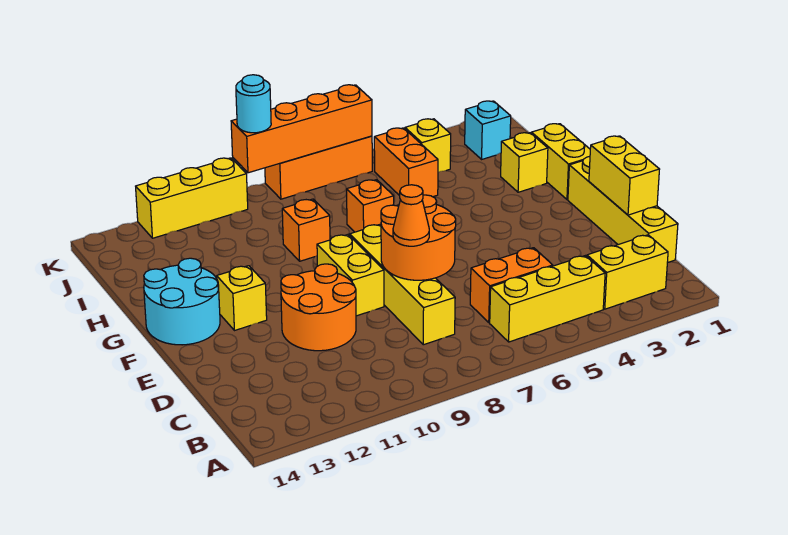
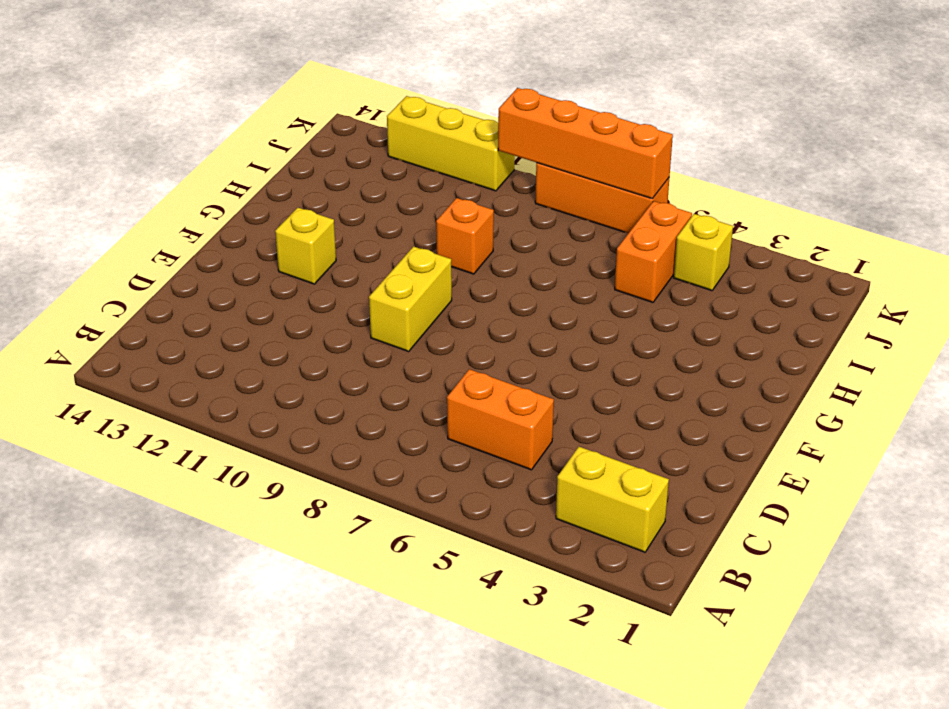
none -> yellow brick B4:B6 level 1
none -> yellow brick C1:F1 level 1
none -> yellow brick C8:F8 level 1

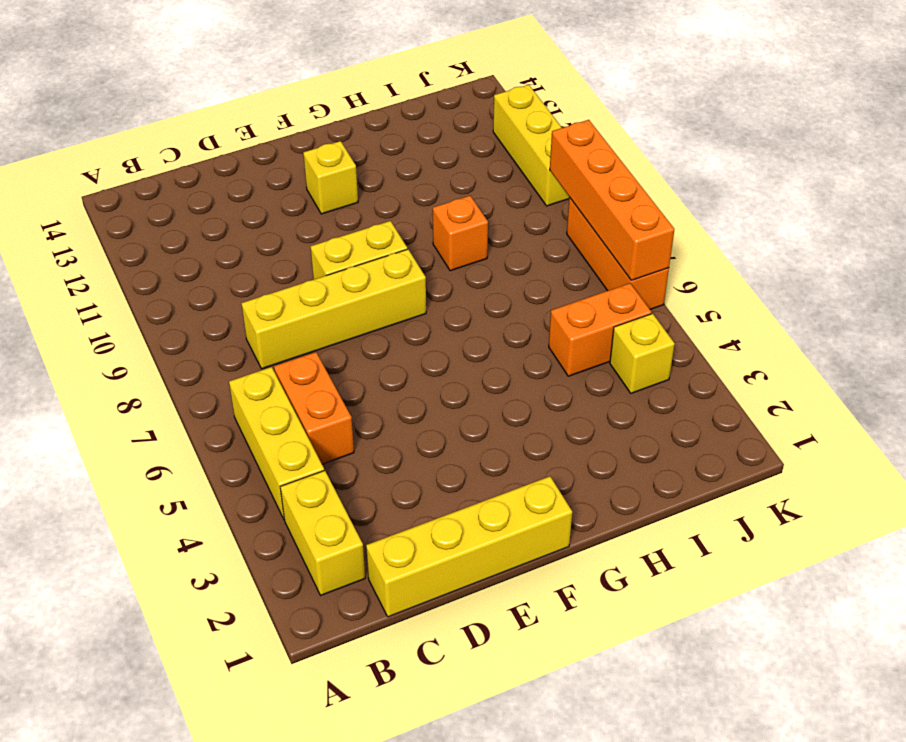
none -> orange round brick D10:E11 level 1
none -> cyan round brick F13:G14 level 1
none -> yellow brick G1:H1 level 1

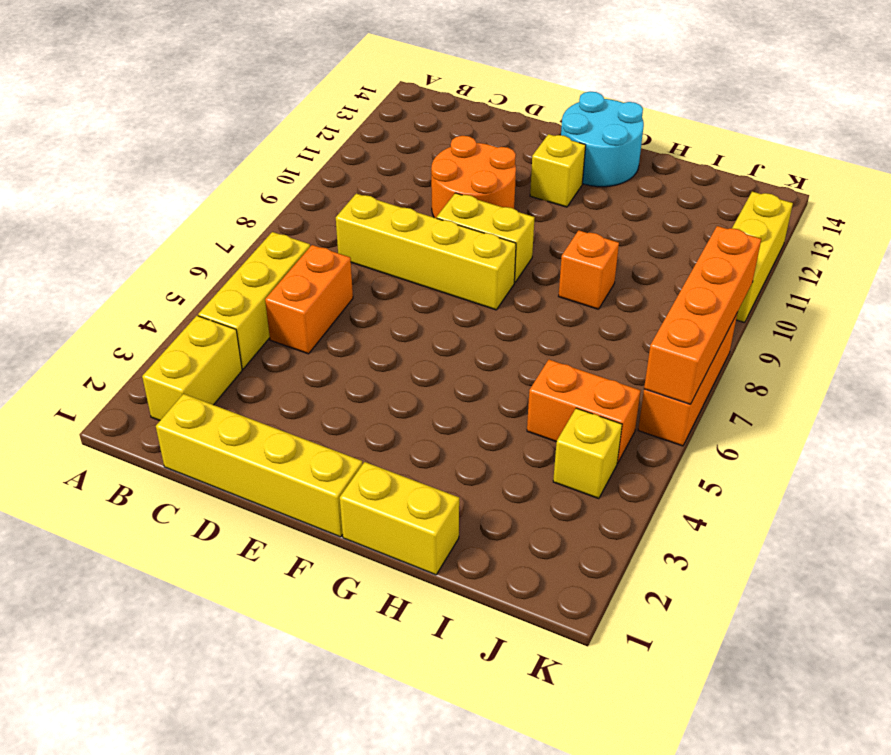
none -> yellow brick H2 level 1
none -> orange brick H7 level 1
none -> cyan brick J2 level 1

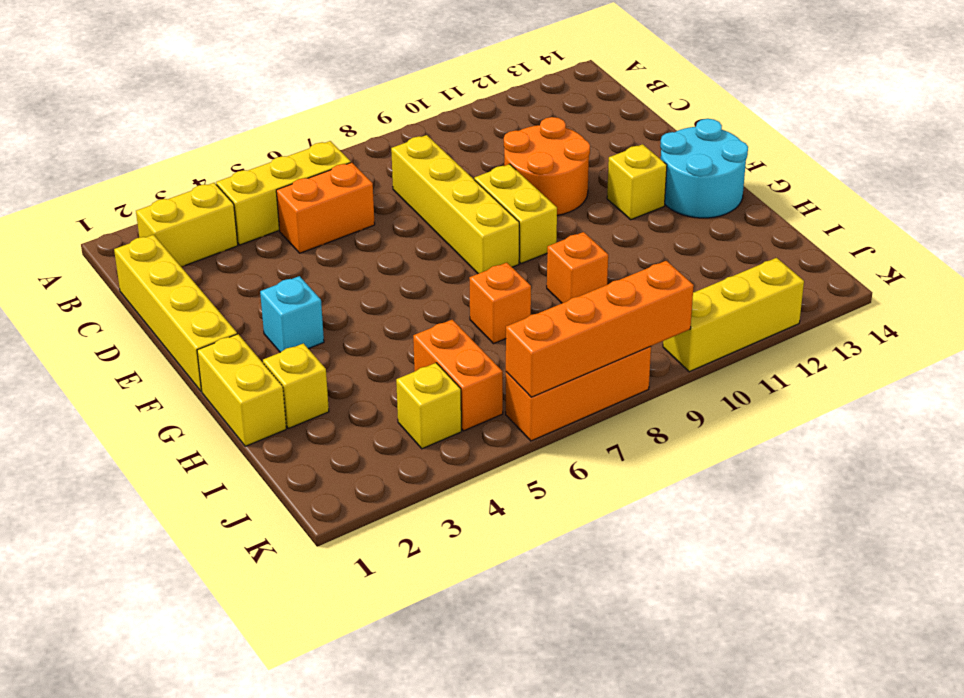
cyan brick F3 level 1 -> cyan brick J2 level 1
none -> yellow brick D1:E1 level 2
none -> orange round brick D7:E8 level 2
none -> orange cone D8 level 3

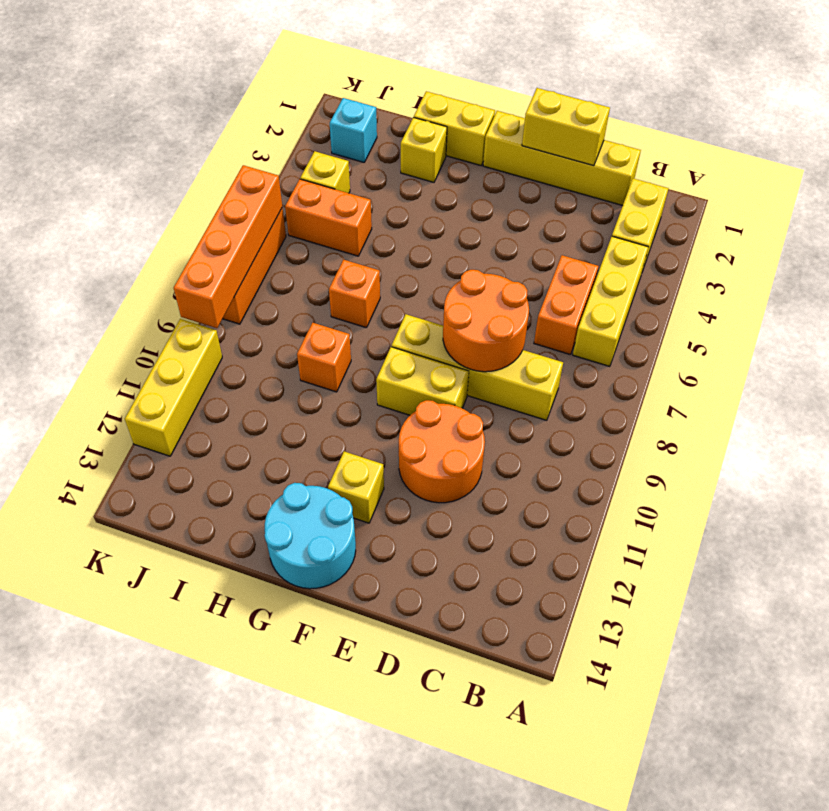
none -> orange cone D8 level 3
none -> cyan round brick K9 level 3

